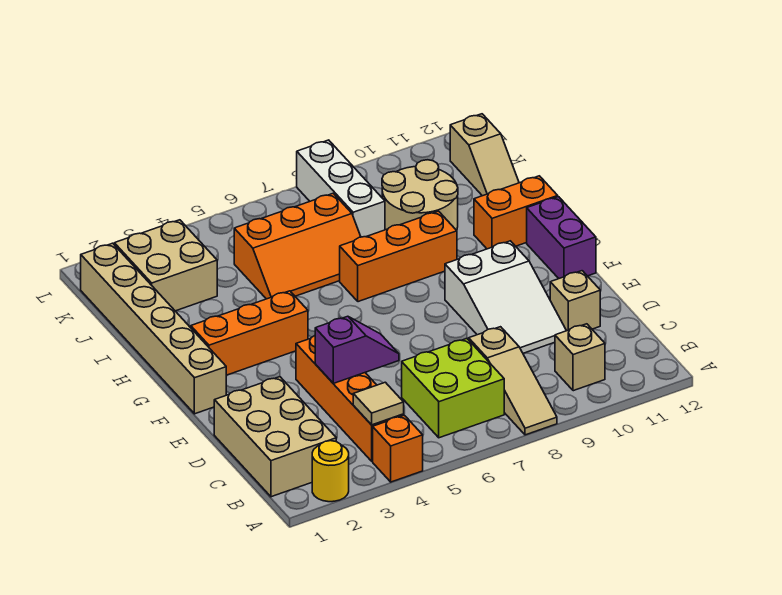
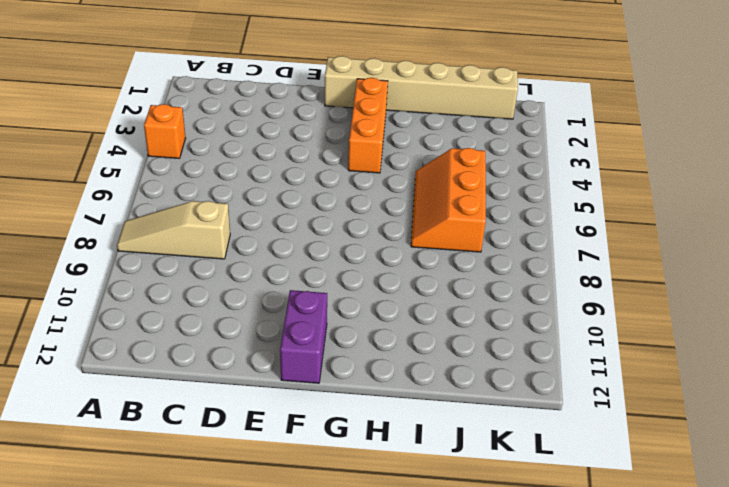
purple brick F11:F12 level 1 -> purple brick F12:G12 level 1
none -> yellow round brick A2 level 1
none -> tan brick B1:D2 level 1
none -> orange brick B4:E4 level 1

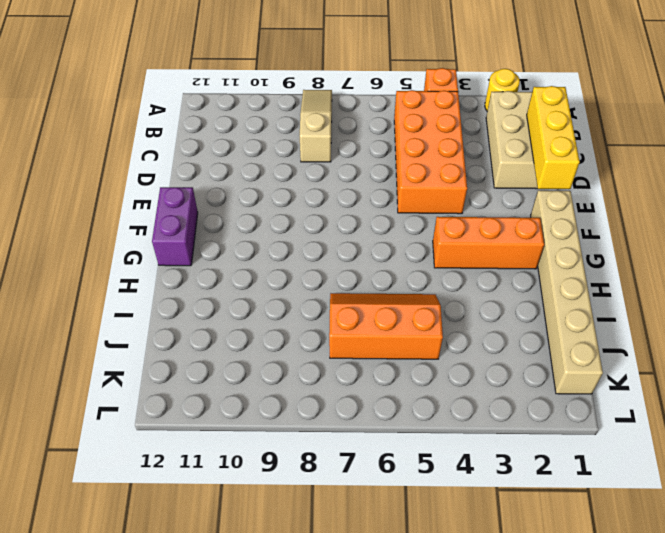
orange brick B4:E5 level 1 -> orange brick B4:E4 level 1
yellow brick C1:E1 level 2 -> none
none -> lime brick B6:C7 level 1
none -> tan brick B10 level 1
none -> white slope D9:F10 level 1 top F

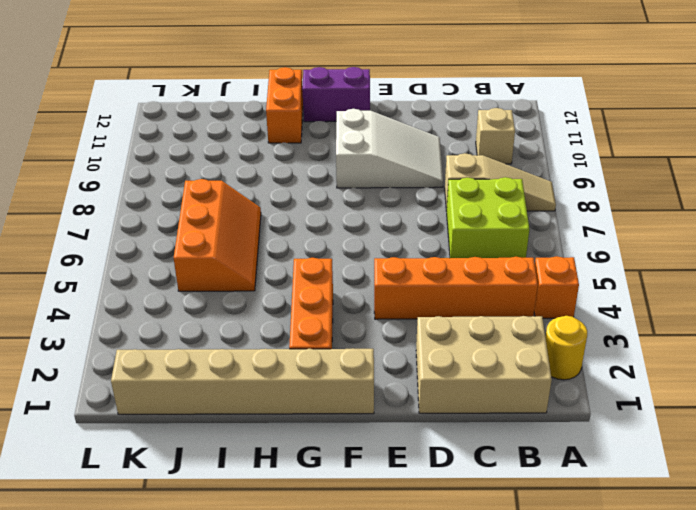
none -> tan brick D11 level 1
none -> orange brick H7:H9 level 1
none -> tan round brick I9:J10 level 1

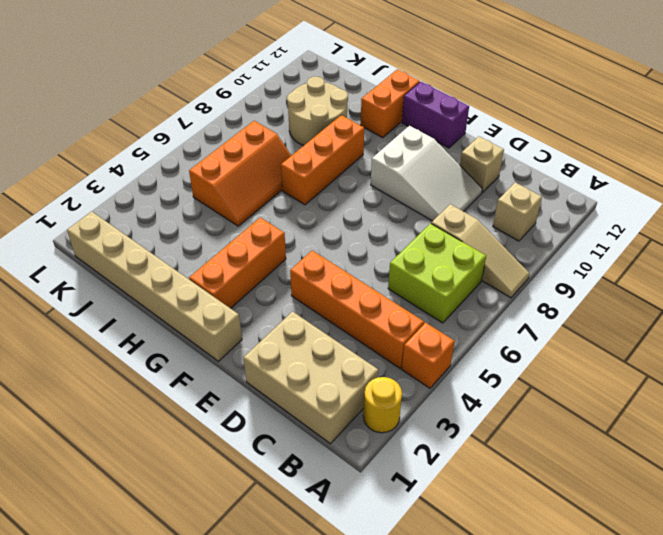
none -> tan brick J2:K3 level 1
none -> white brick J8:L8 level 1
none -> tan slope J12:K12 level 1 top K

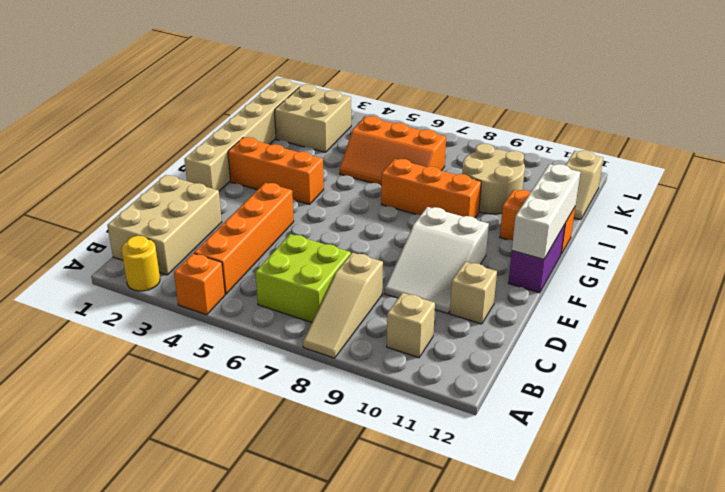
white brick F12:H12 level 2 -> white brick J8:L8 level 1
none -> tan tile B4 level 2
none -> purple slope D4:D5 level 2 top 4

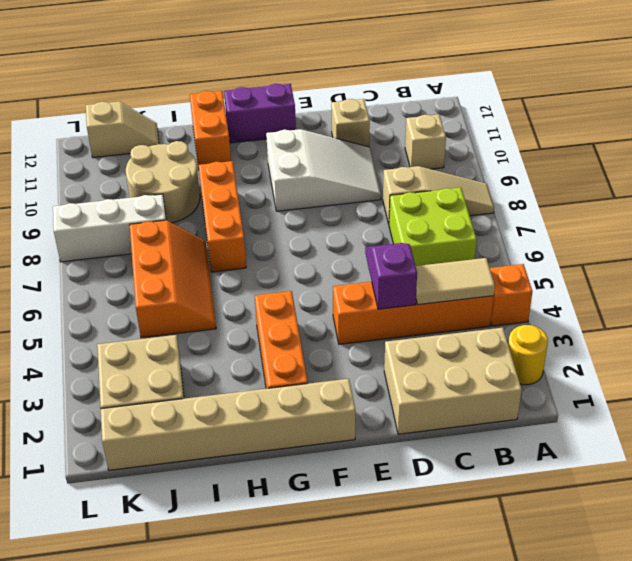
tan tile B4:C4 level 2 -> tan tile B4 level 2

